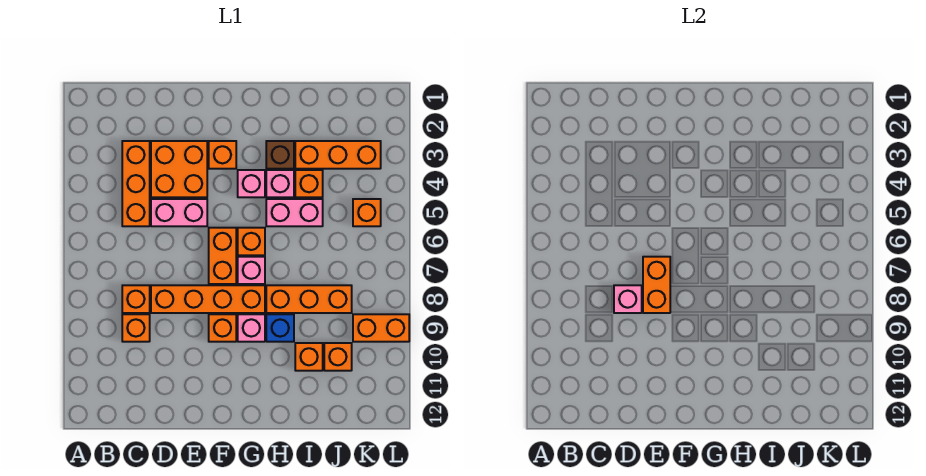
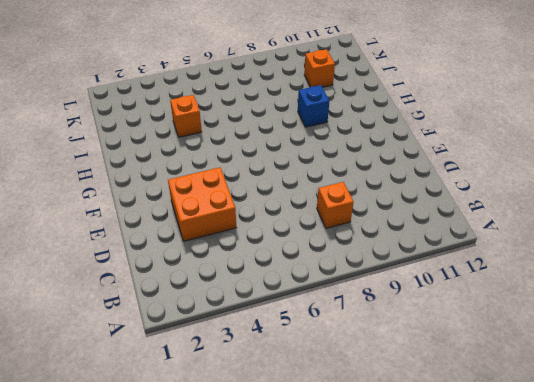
none -> orange brick C3:C5 level 1
none -> orange brick C9 level 1
none -> pink brick D5:E5 level 1

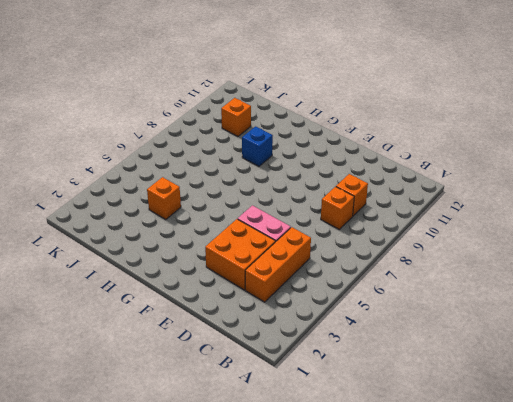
none -> orange brick D8:G8 level 1
none -> orange brick F3 level 1
none -> orange brick F6:F7 level 1

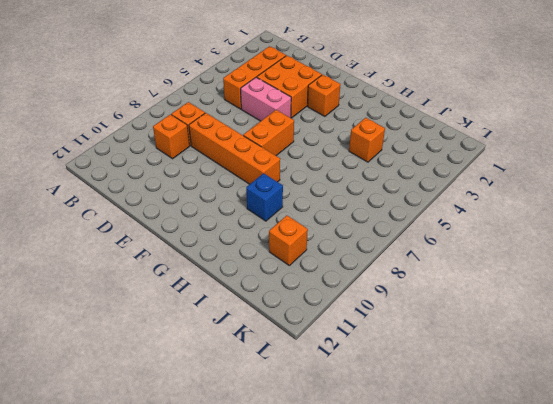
none -> orange brick F9 level 1
none -> pink brick G4 level 1
none -> orange brick G6 level 1

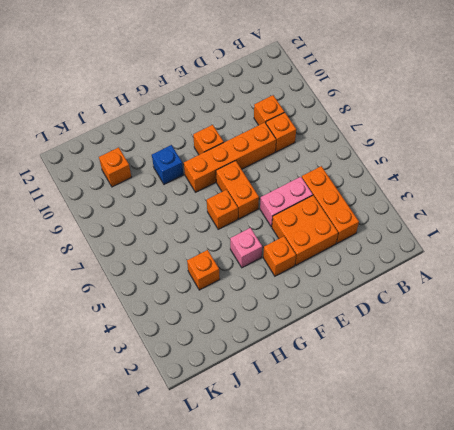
none -> pink brick G7 level 1
none -> pink brick G9 level 1
none -> brown brick H3 level 1

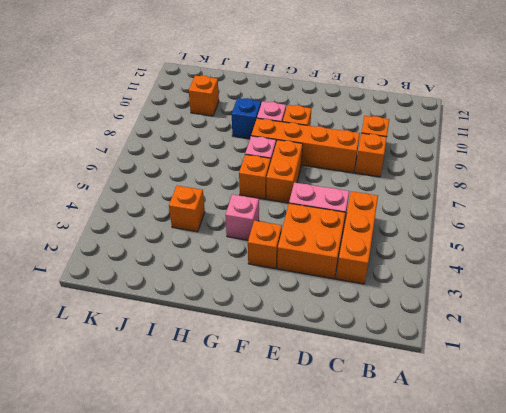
none -> brown brick H3 level 1
none -> pink brick H4 level 1
none -> pink brick H5:I5 level 1

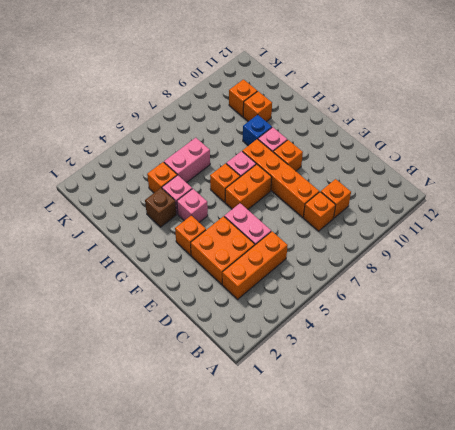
pink brick I5:I6 level 1 -> pink brick H5:I5 level 1
none -> orange brick H8:J8 level 1
none -> orange brick I3:K3 level 1
none -> orange brick K5 level 1

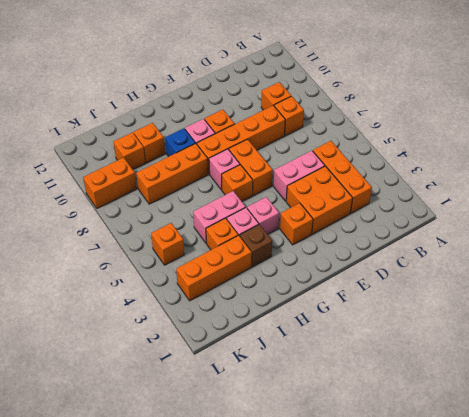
none -> pink brick D8 level 2
none -> orange brick E7:E8 level 2

